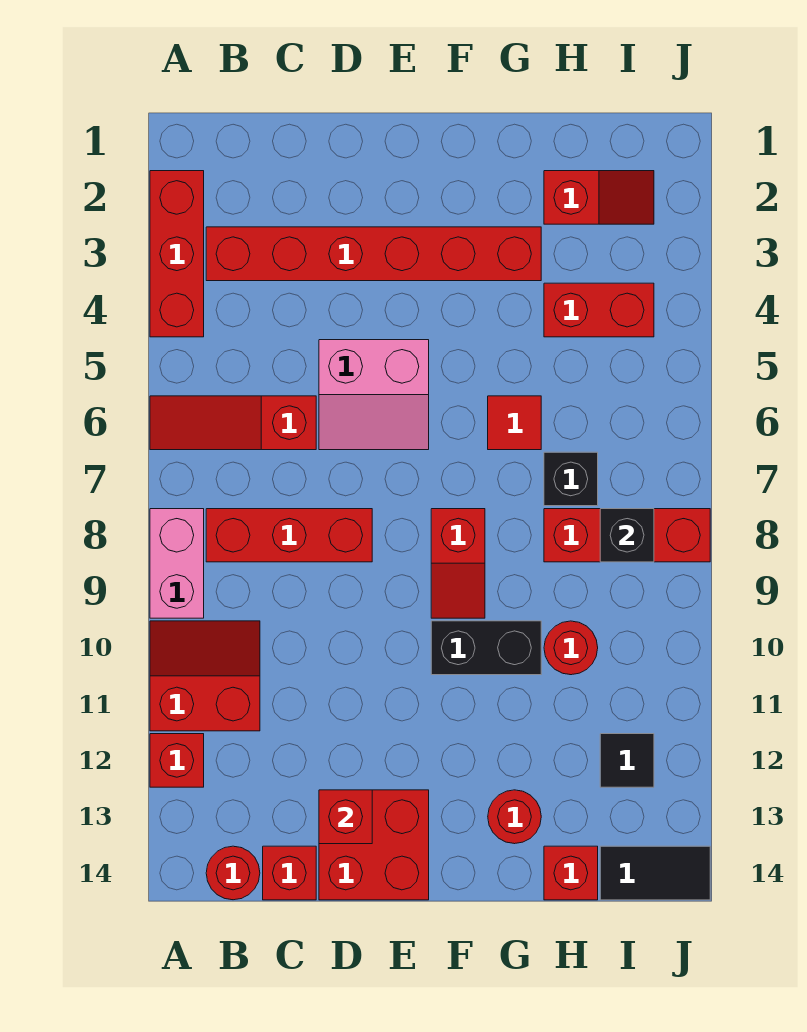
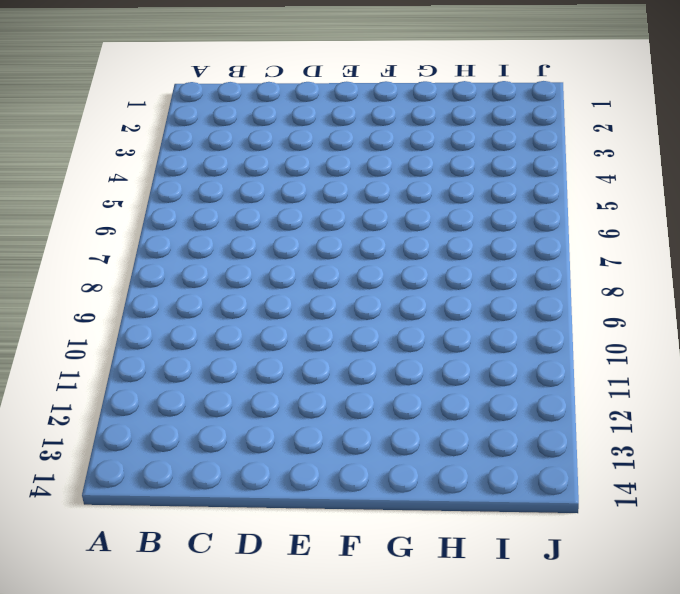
none -> red brick A2:A4 level 1
none -> red slope A6:C6 level 1 top C
none -> pink brick A8:A9 level 1

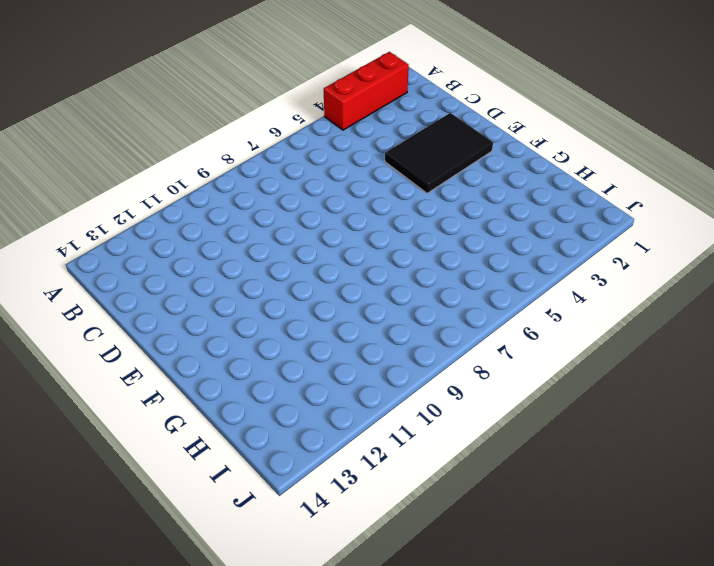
black tile D2:E4 level 1 -> red brick B3:G3 level 1
none -> red slope A6:C6 level 1 top C
none -> pink brick A8:A9 level 1
none -> red slope A10:B11 level 1 top 11

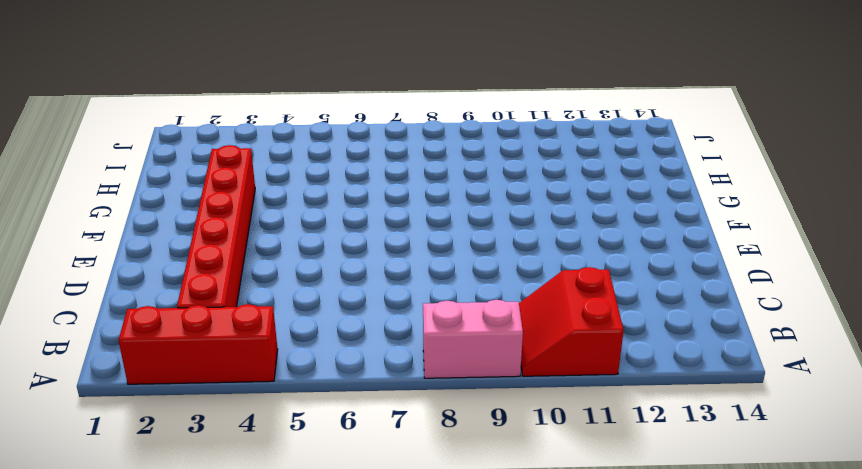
none -> red slope A6:C6 level 1 top C
none -> red brick A12 level 1
none -> red brick B8:D8 level 1

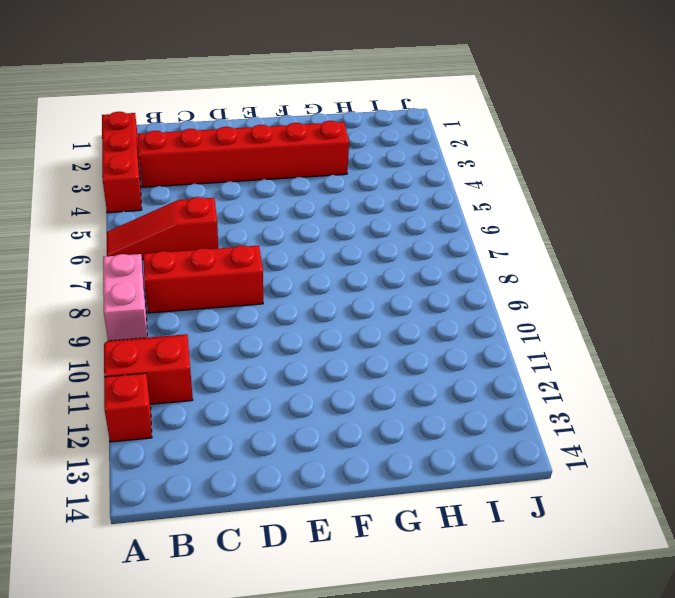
none -> red round brick B14 level 1
none -> red brick C14 level 1
none -> pink slope D5:E6 level 1 top 5

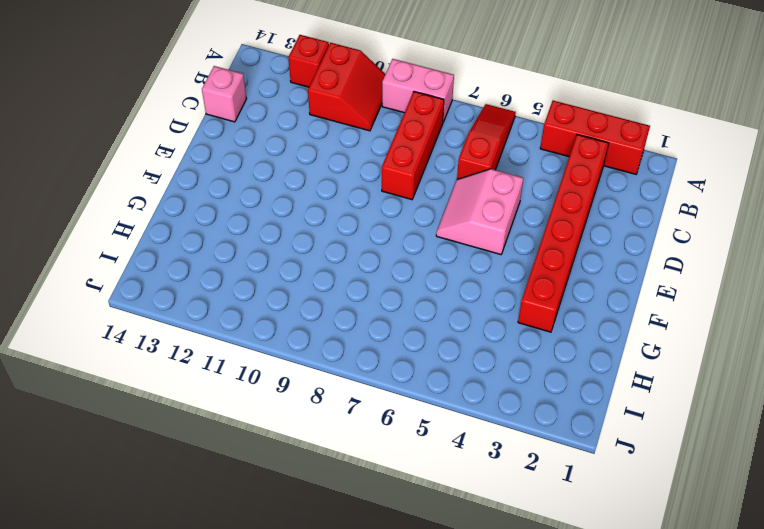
pink brick C14 level 1 -> red brick C14 level 1
none -> red round brick B14 level 1
none -> red brick D13:E14 level 1
none -> red slope F8:F9 level 1 top 8

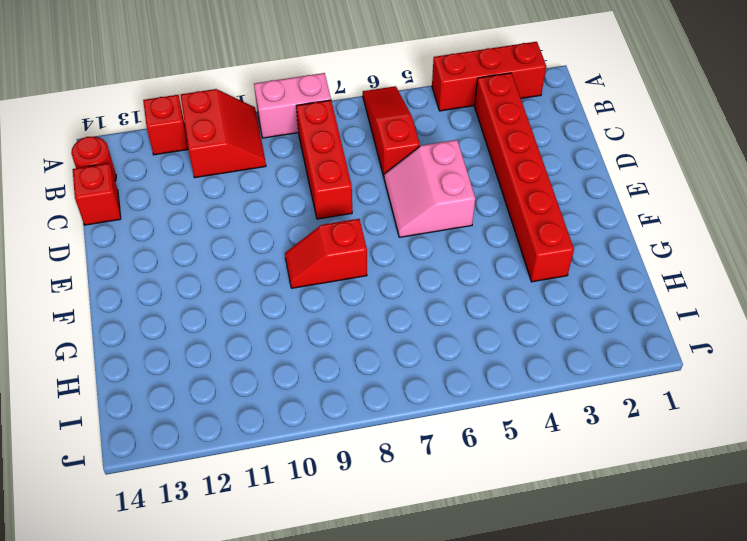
none -> red brick D13:E14 level 1
none -> black brick F10:G10 level 1
none -> red tile G6 level 1

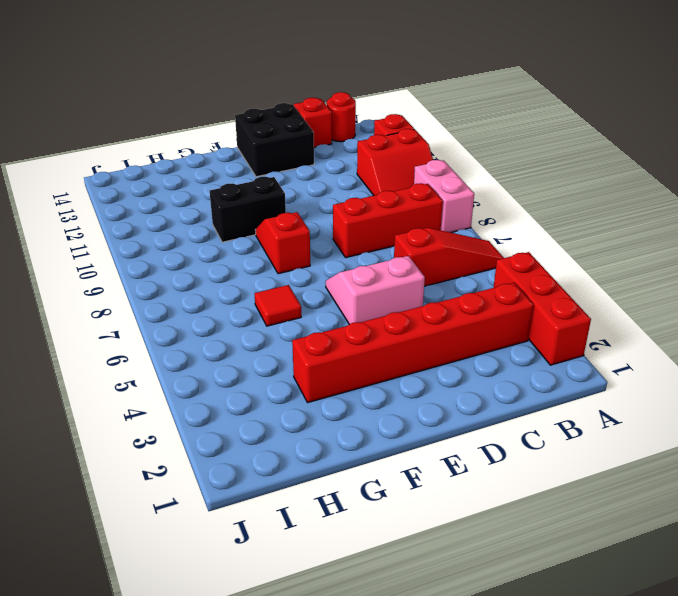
black brick D13:E14 level 1 -> red brick D13:E14 level 1
none -> red round brick G13 level 1
none -> red slope H2:I2 level 1 top H
none -> red brick H4:I4 level 1

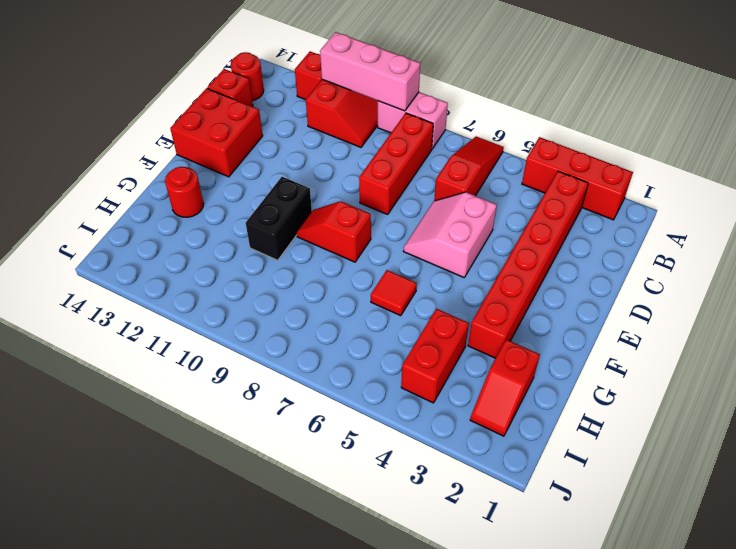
pink brick A9:A11 level 2 -> none
none -> black brick H7 level 1
none -> red brick H8:J8 level 1
none -> red round brick H10 level 1

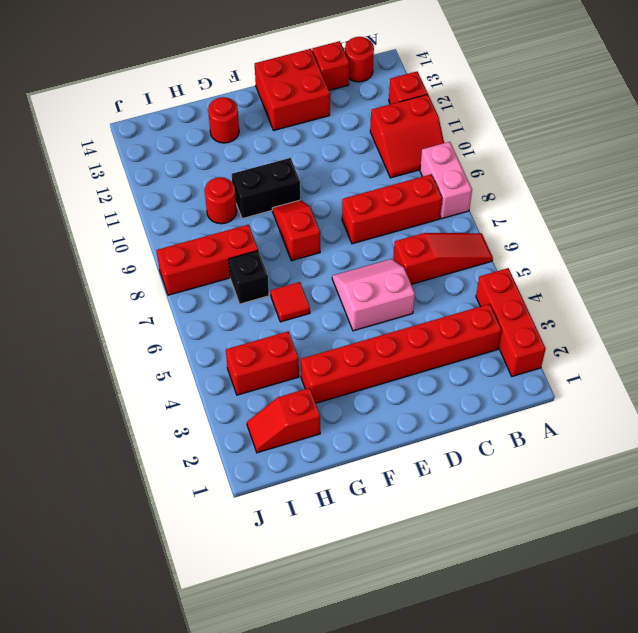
none -> red brick H14 level 1
none -> black tile I12 level 1
none -> black tile I14:J14 level 1

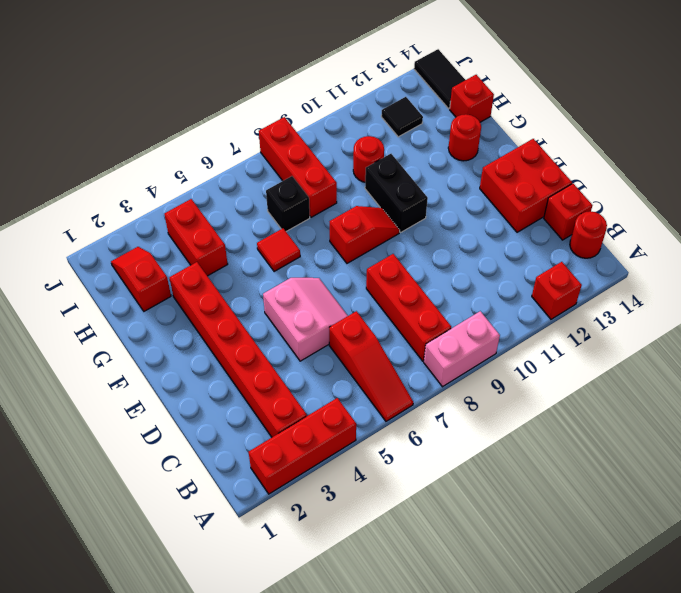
none -> red slope A10:B11 level 1 top 11
none -> red brick D13 level 2
none -> black brick I8 level 2

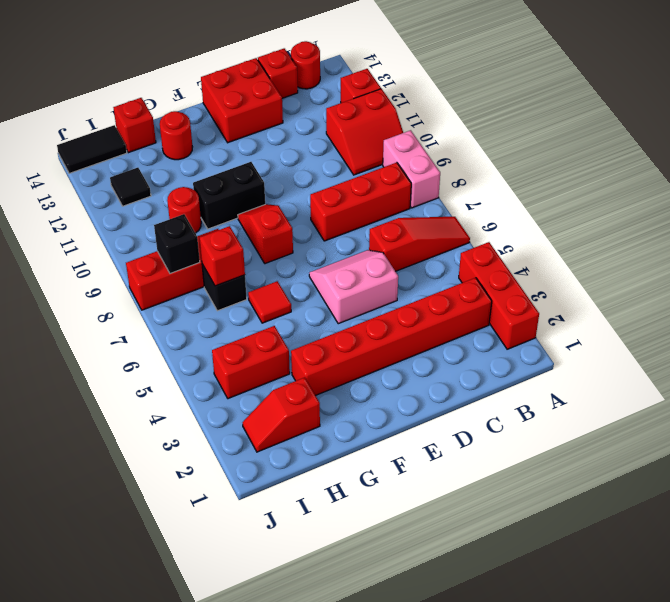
red brick H7 level 2 -> red brick D13 level 2

